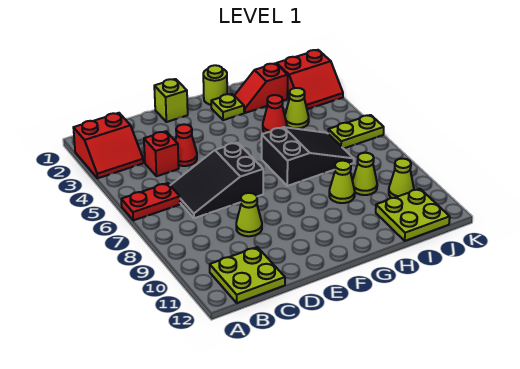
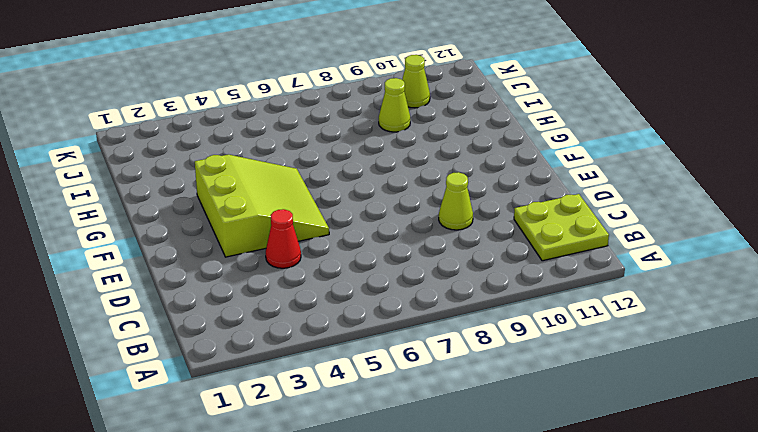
lime slope E3:G5 level 1 top 3 -> none
none -> red slope A2:B3 level 1 top 2
none -> red plate A6:B6 level 1
none -> red brick C4 level 1

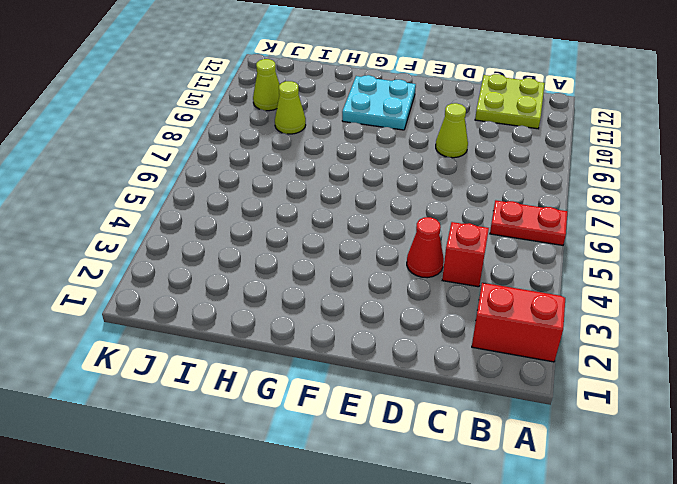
cyan plate F10:G11 level 1 -> none
none -> black slope C6:E7 level 1 top E
none -> lime brick E1 level 1
none -> lime round brick G1 level 1

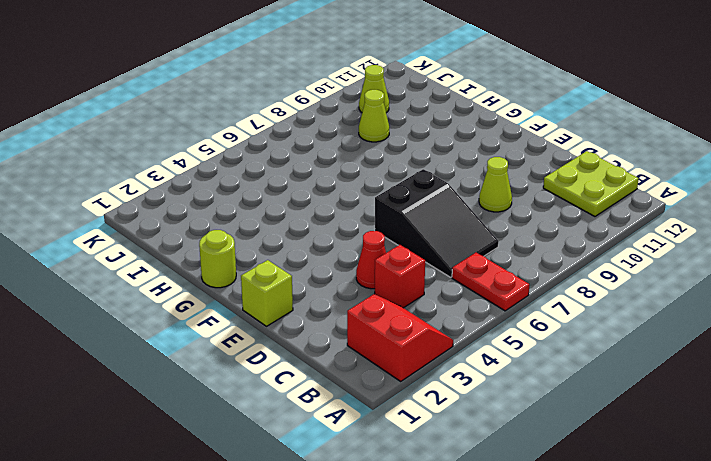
none -> lime plate G2 level 1
none -> black slope G6:I7 level 1 top G
none -> red slope H2:I2 level 1 top I

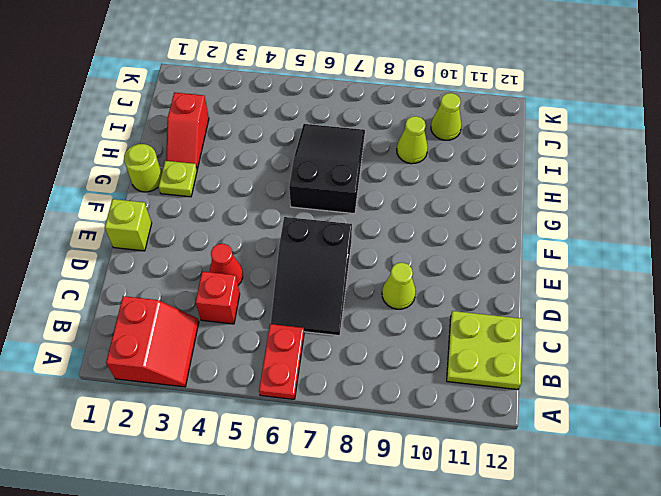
none -> red cone H4 level 1
none -> lime cone H9 level 1
none -> lime cone I4 level 1

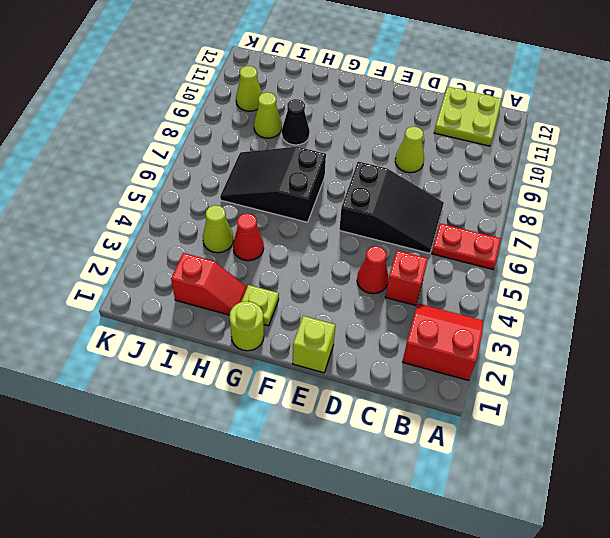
black cone H9 level 1 -> lime cone H9 level 1
none -> lime plate I11:J12 level 1
none -> red slope J2:K3 level 1 top 2
none -> lime plate J6:K6 level 1

